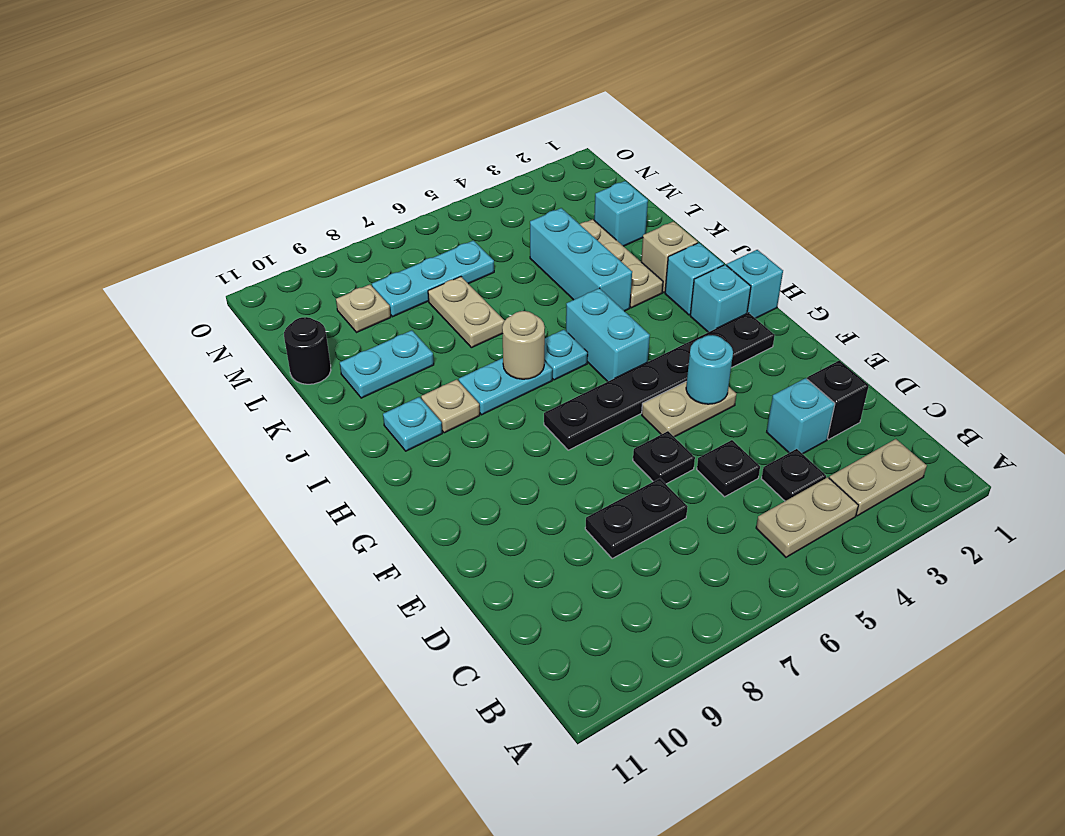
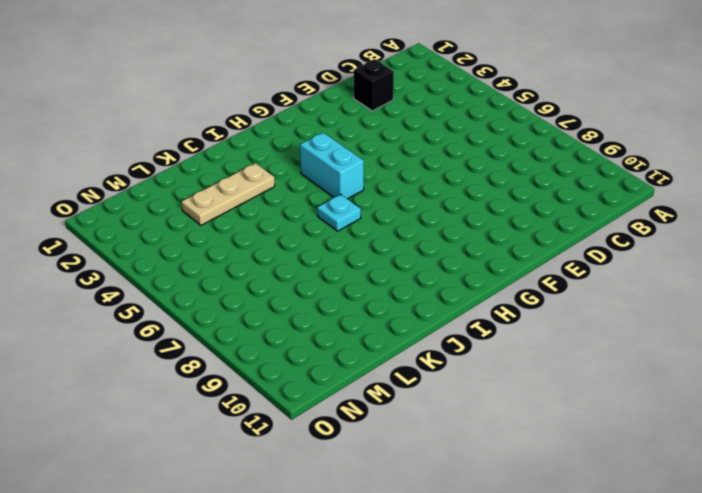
cyan brick H4:H5 level 1 -> cyan brick H5:I5 level 1
none -> tan plate B2:B3 level 1
none -> tan plate B4:B5 level 1
none -> black plate C4 level 1

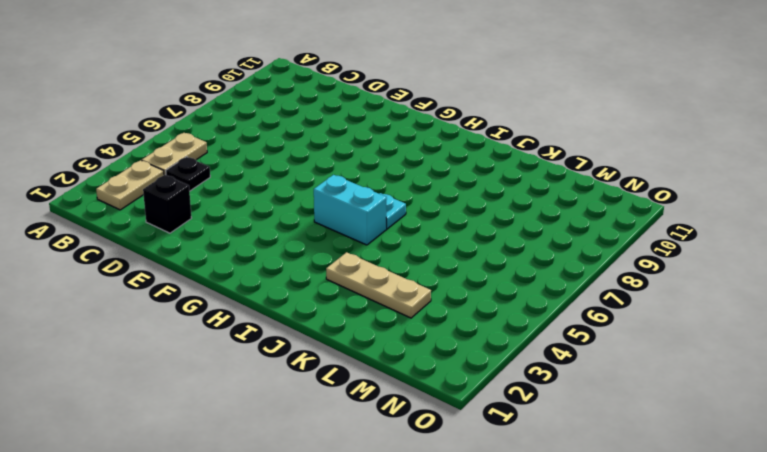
none -> cyan brick D3 level 1
none -> black plate D5 level 1
none -> black plate D7:D8 level 1

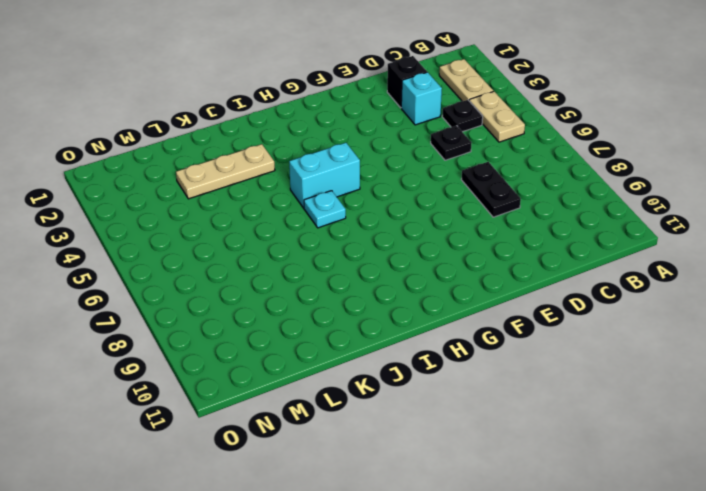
none -> black plate E6 level 1
none -> tan plate F4:F5 level 1
none -> black plate G2:G7 level 1

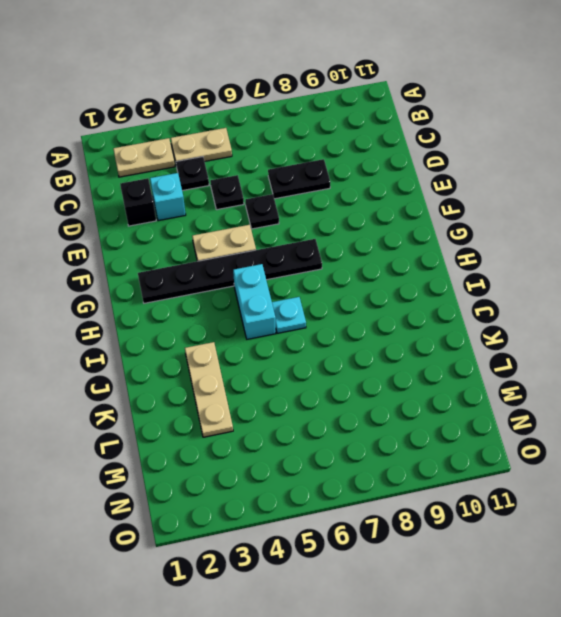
none -> cyan brick H1 level 1
none -> cyan brick H2 level 1
none -> cyan brick I2 level 1

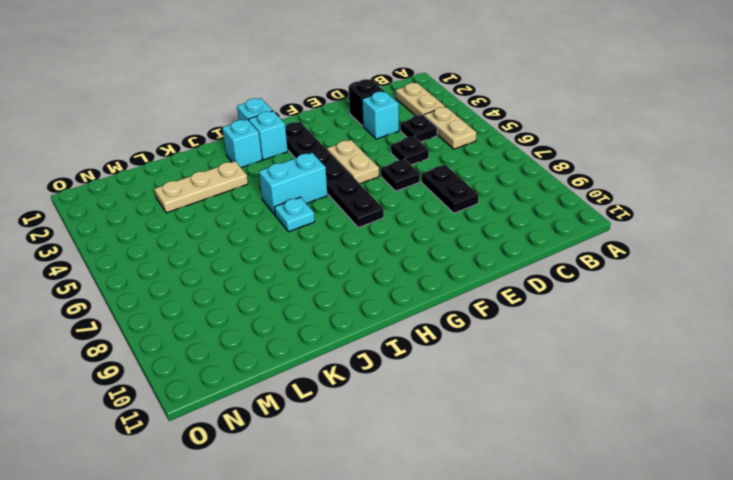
none -> cyan plate I7:I8 level 1
none -> tan plate I9 level 1
none -> cyan plate I10 level 1

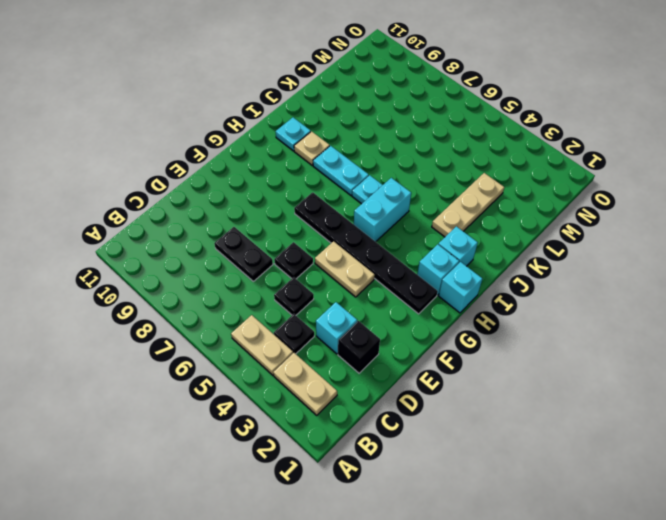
none -> tan brick J2 level 1
none -> cyan brick J4:L4 level 1
none -> tan plate K7:L7 level 1

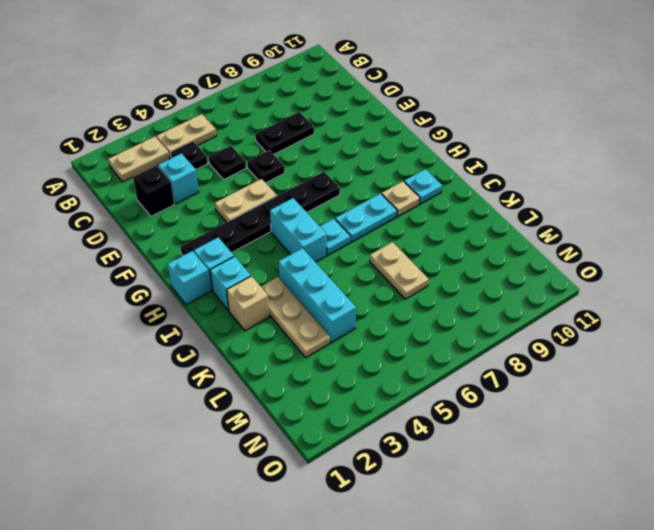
none -> cyan plate K9:K10 level 1
none -> cyan brick L2 level 1
none -> black round brick L11 level 1

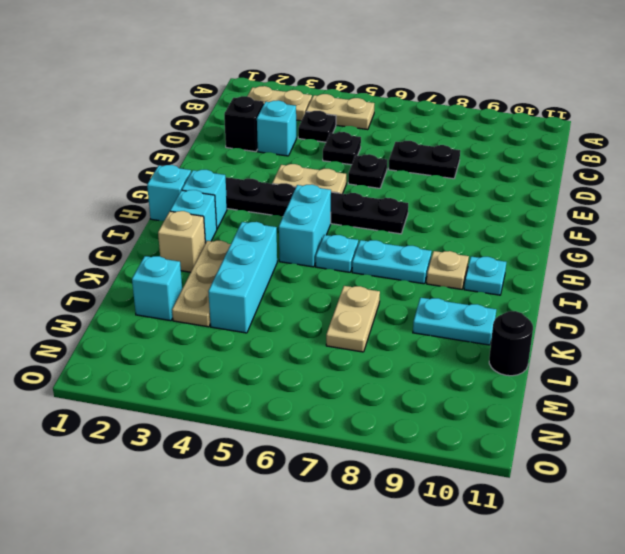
none -> cyan plate M6:M8 level 1
none -> tan plate M9 level 1
none -> cyan round brick F4 level 2

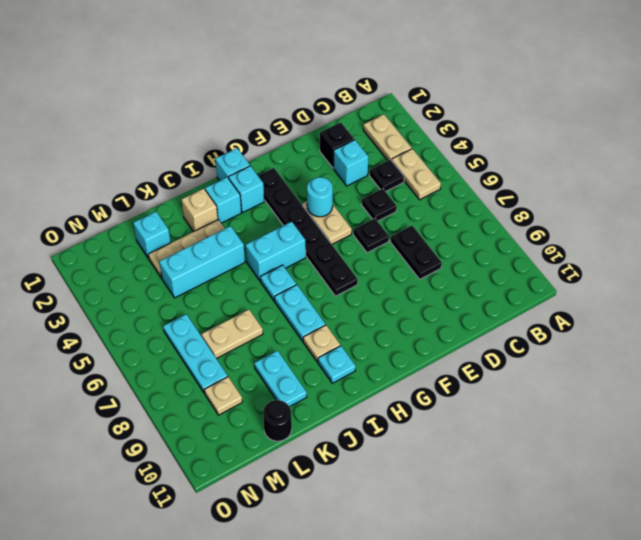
none -> tan round brick I7 level 2

